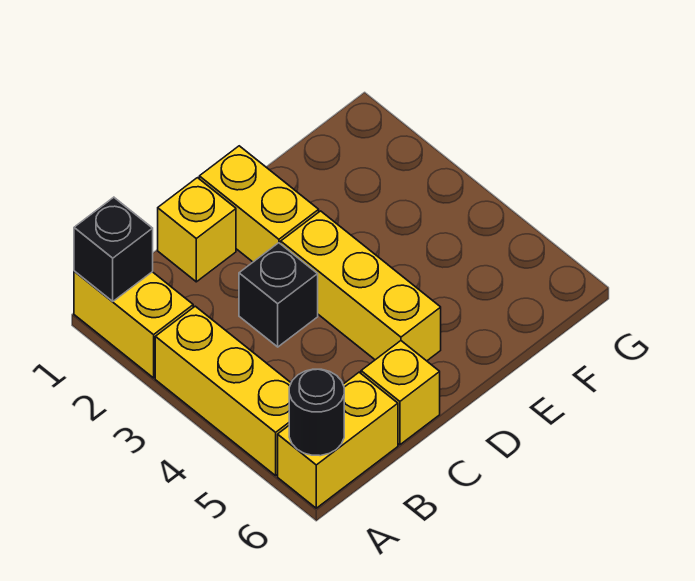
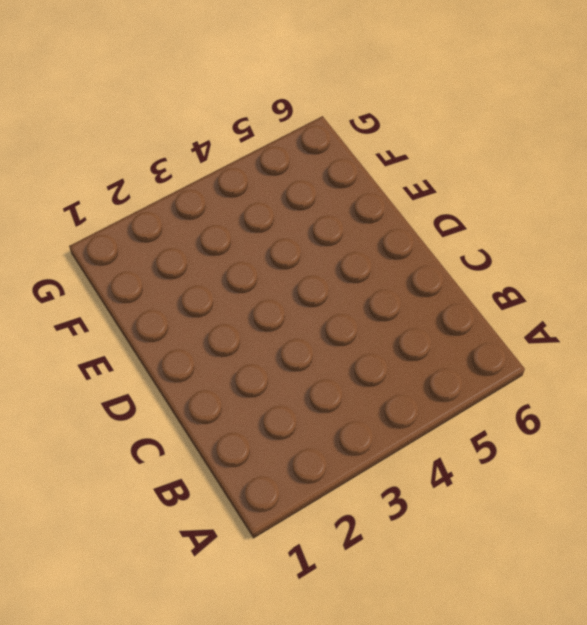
none -> yellow brick A1:A2 level 1
none -> yellow brick A3:A5 level 1

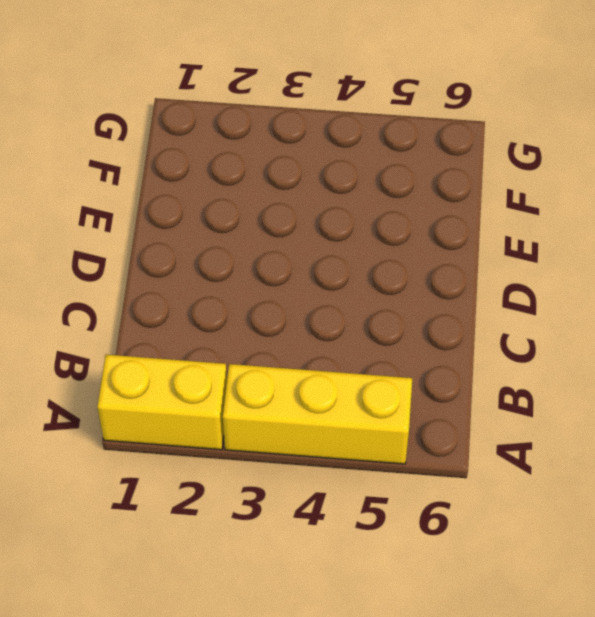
none -> yellow brick A6:B6 level 1
none -> yellow brick C1 level 1

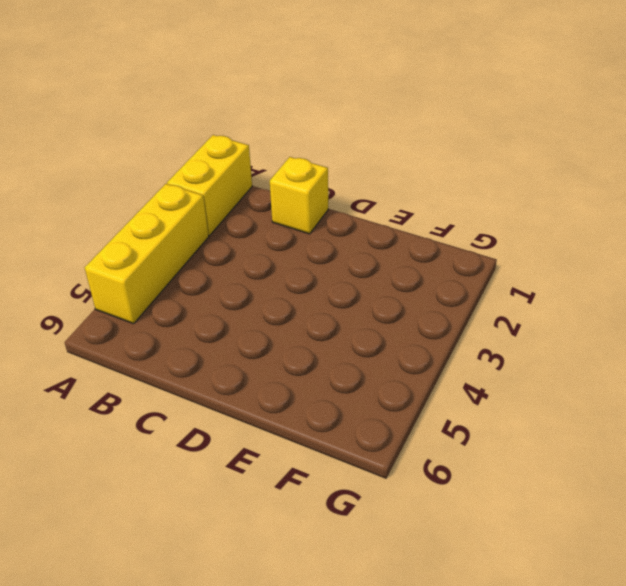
none -> yellow brick A6:B6 level 1
none -> black brick C3 level 1

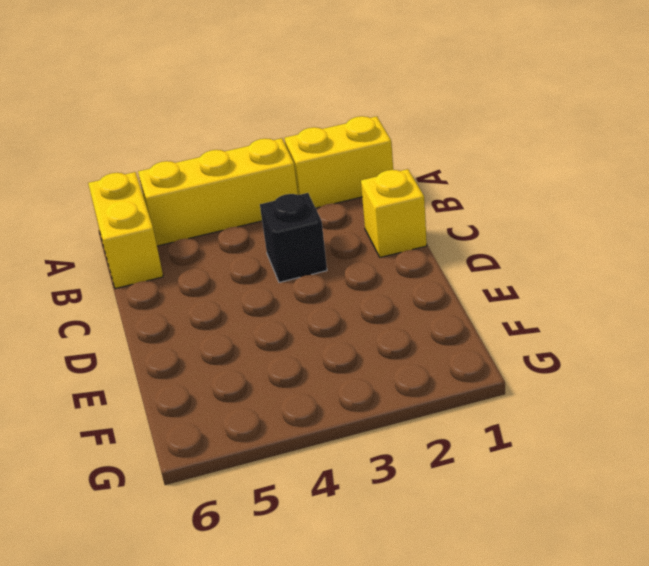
none -> yellow brick C6 level 1
none -> yellow brick D1:D2 level 1

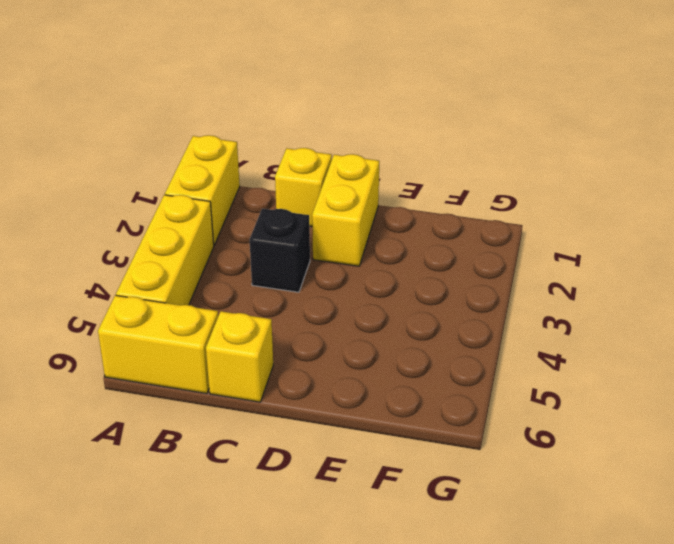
none -> yellow brick D3:D5 level 1
none -> black brick A1 level 2

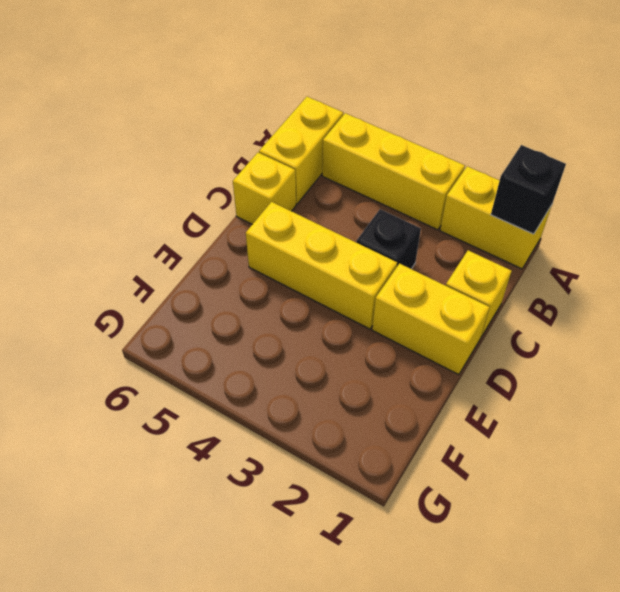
none -> black round brick A6 level 2

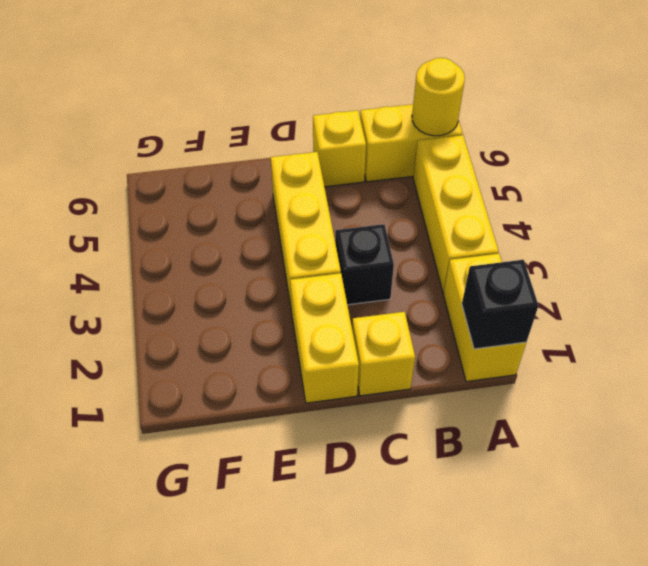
yellow round brick A6 level 2 -> black round brick A6 level 2

